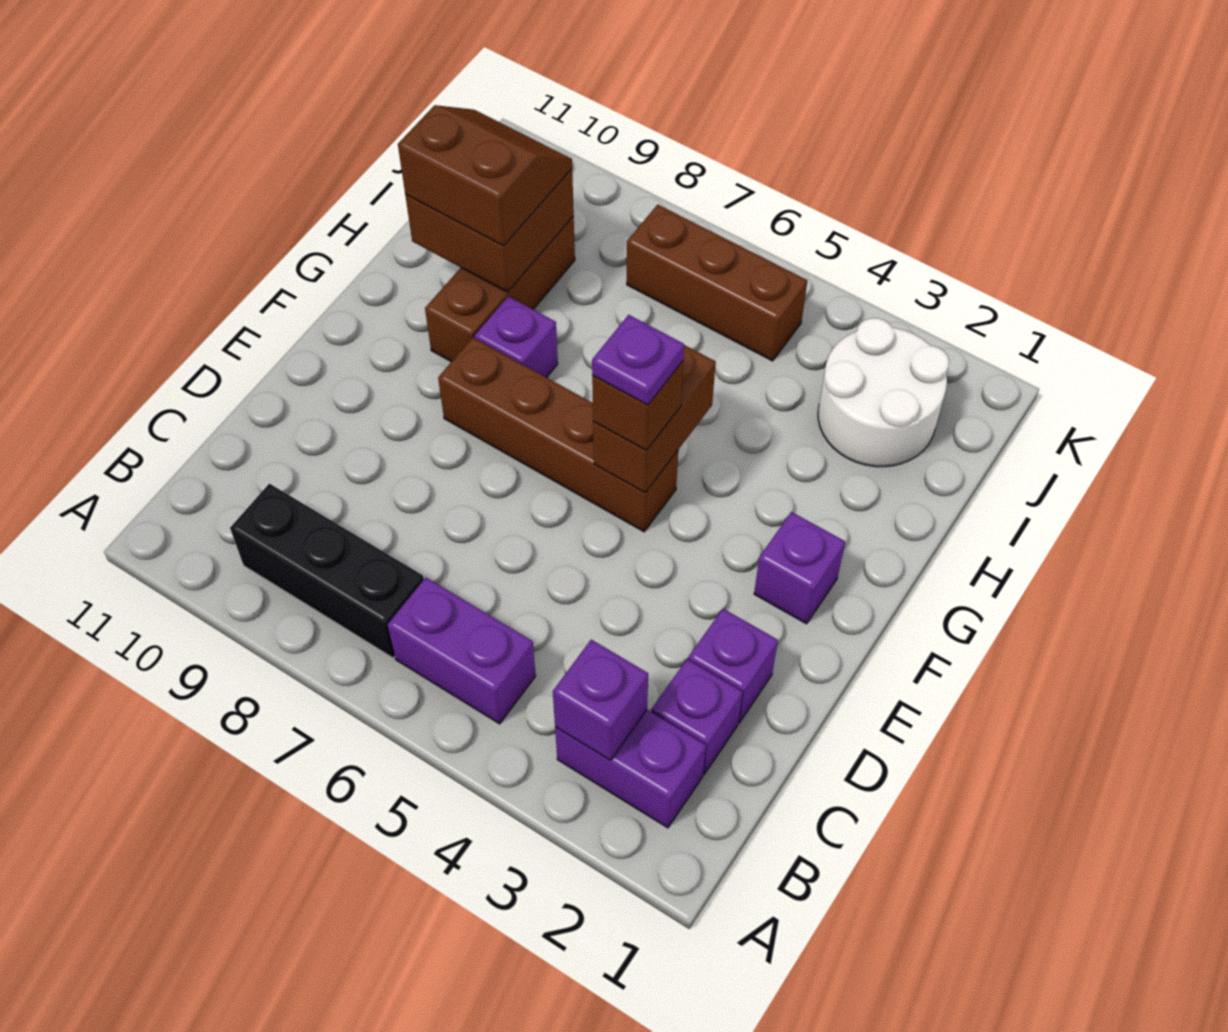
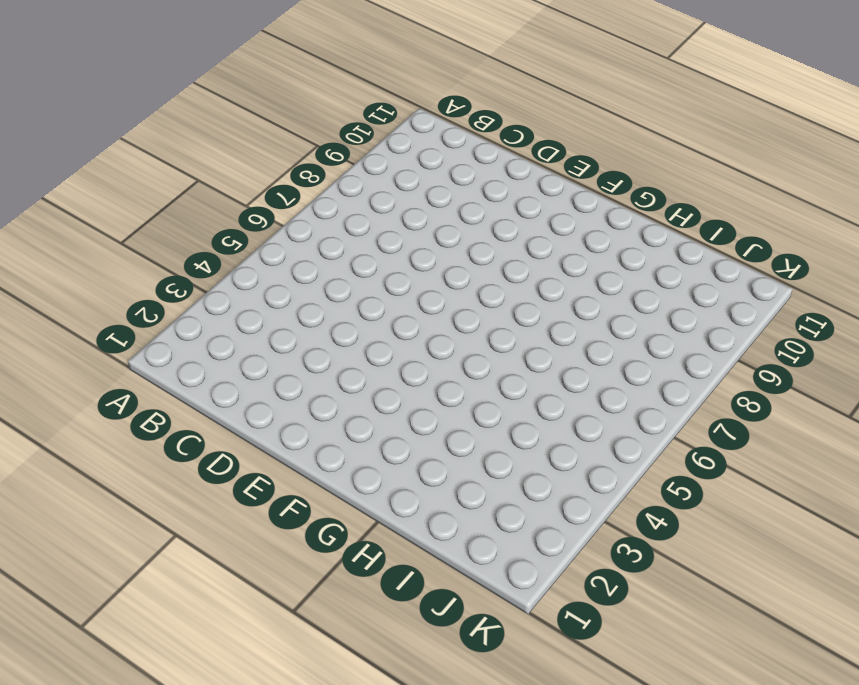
none -> purple brick B2:B3 level 1
none -> purple brick B5:B6 level 1
none -> black brick B7:B9 level 1

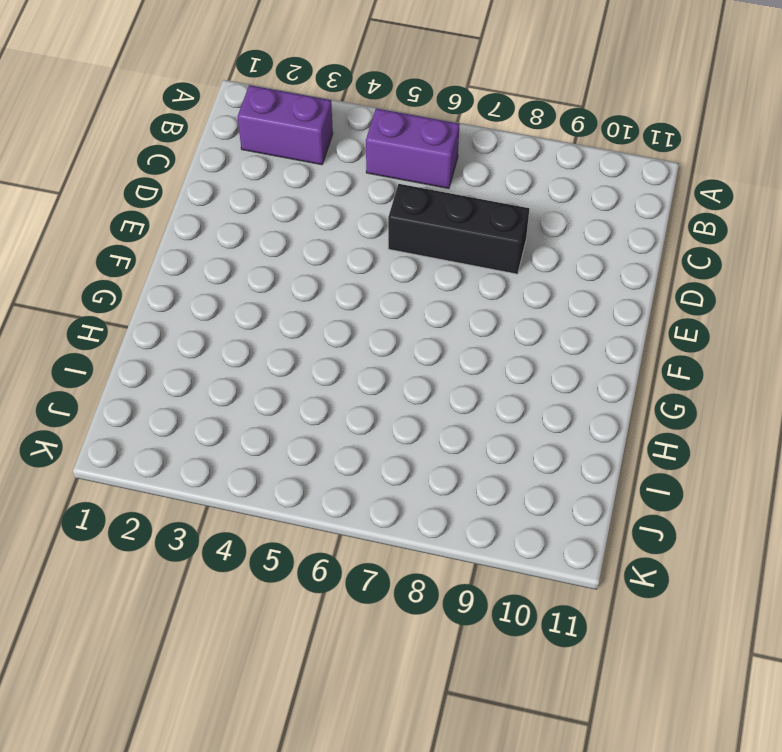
black brick D6:D8 level 1 -> black brick B7:B9 level 1
none -> purple brick C2 level 1
none -> purple brick D2 level 1
none -> purple brick F2 level 1

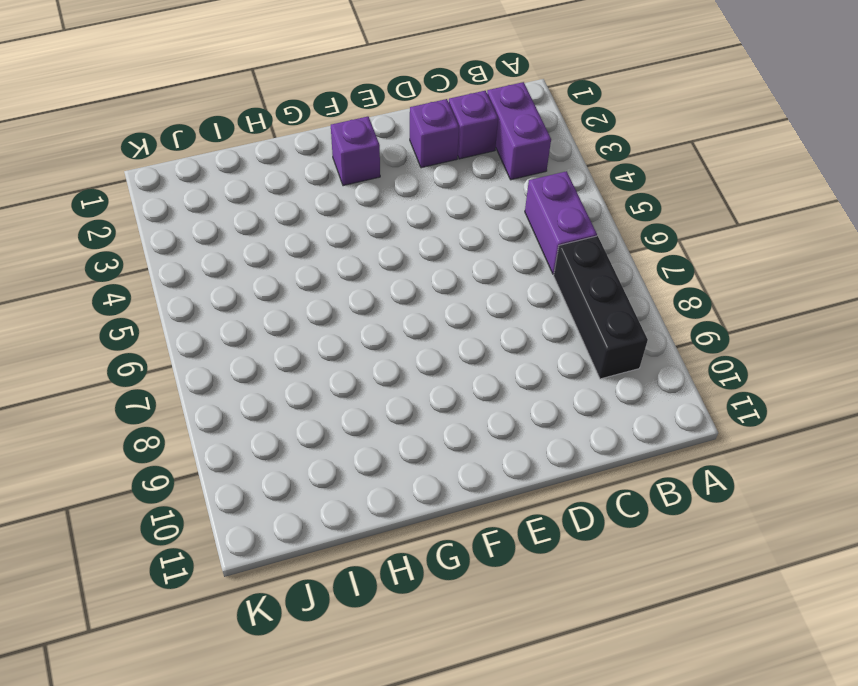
none -> brown brick F5:F8 level 1
none -> purple brick G8 level 1
none -> brown brick G9:I9 level 1

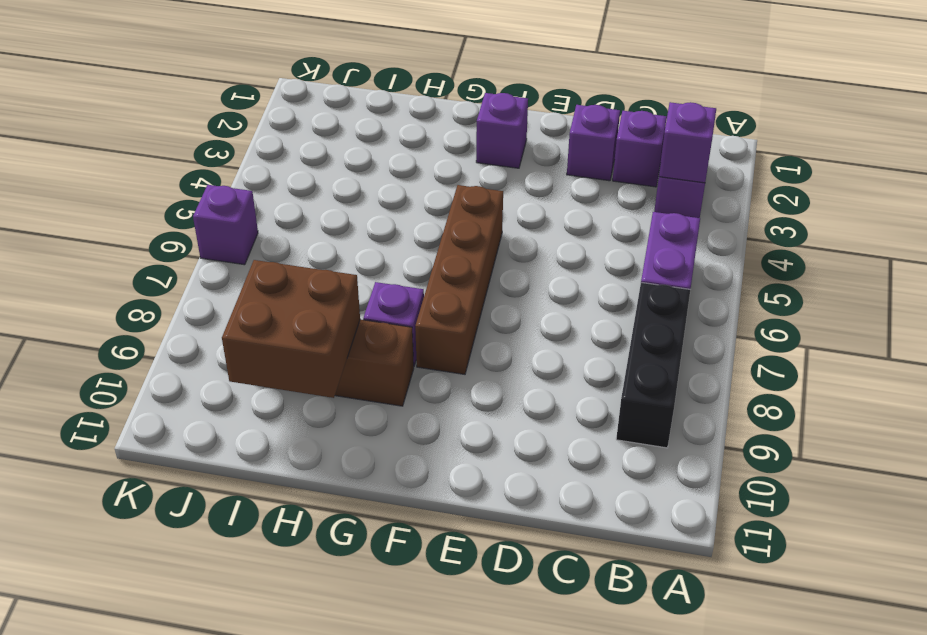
purple brick K6 level 1 -> none
none -> white round brick I2:J3 level 1
none -> brown brick J5:J7 level 1
none -> brown brick F5:G5 level 2

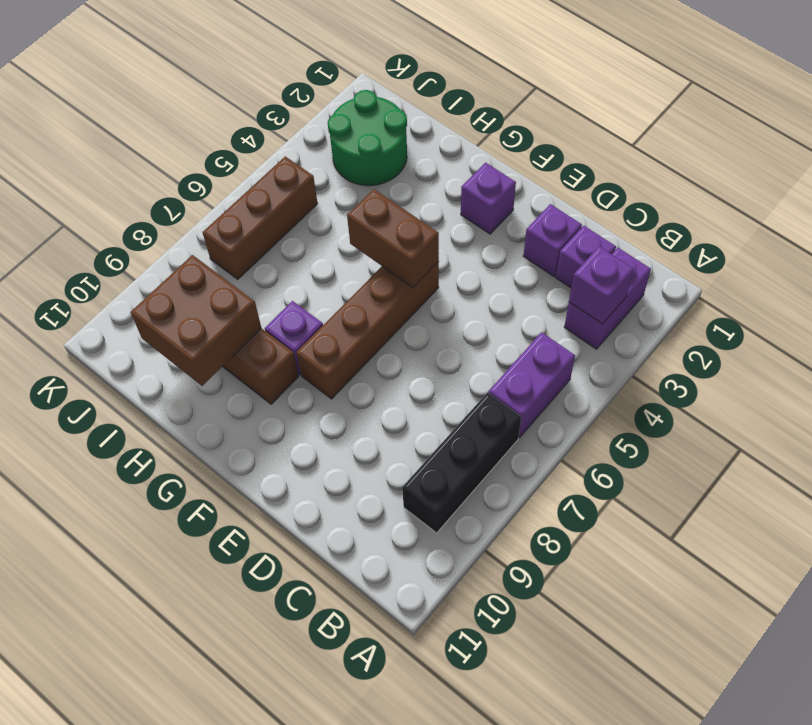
green round brick I2:J3 level 1 -> white round brick I2:J3 level 1
none -> brown brick F5 level 3
none -> brown slope H9:I10 level 3 top H
none -> purple plate F5 level 4

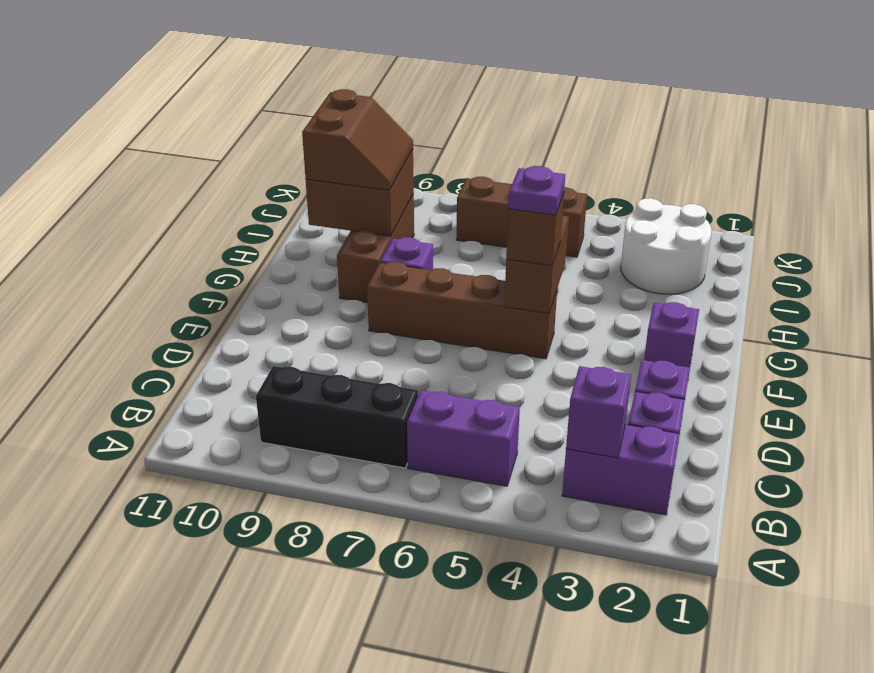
brown slope H9:I10 level 3 top 10 -> brown slope H9:I10 level 3 top H

